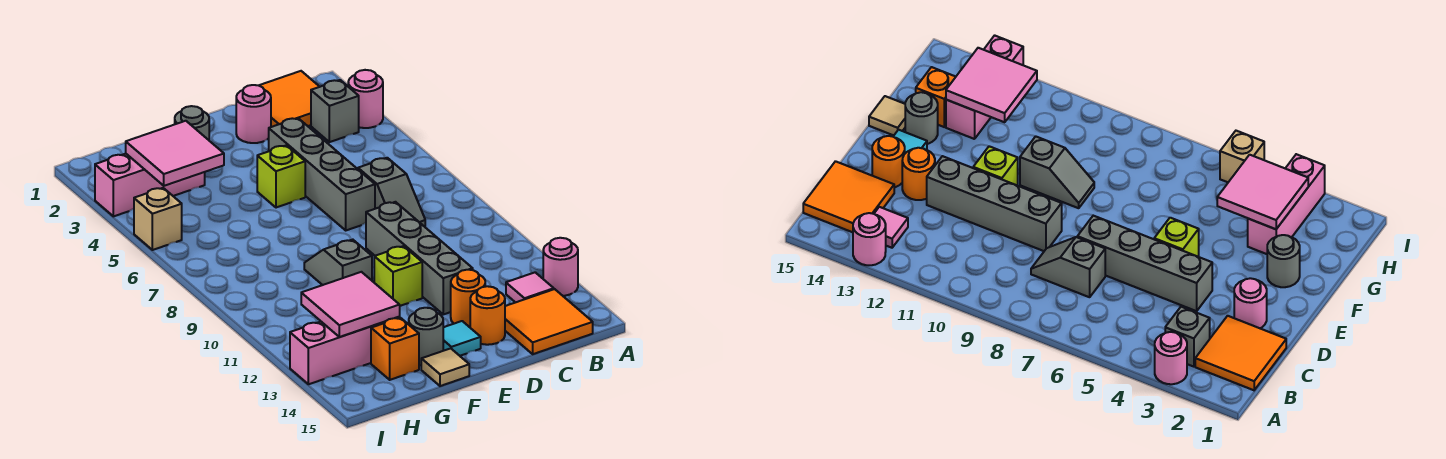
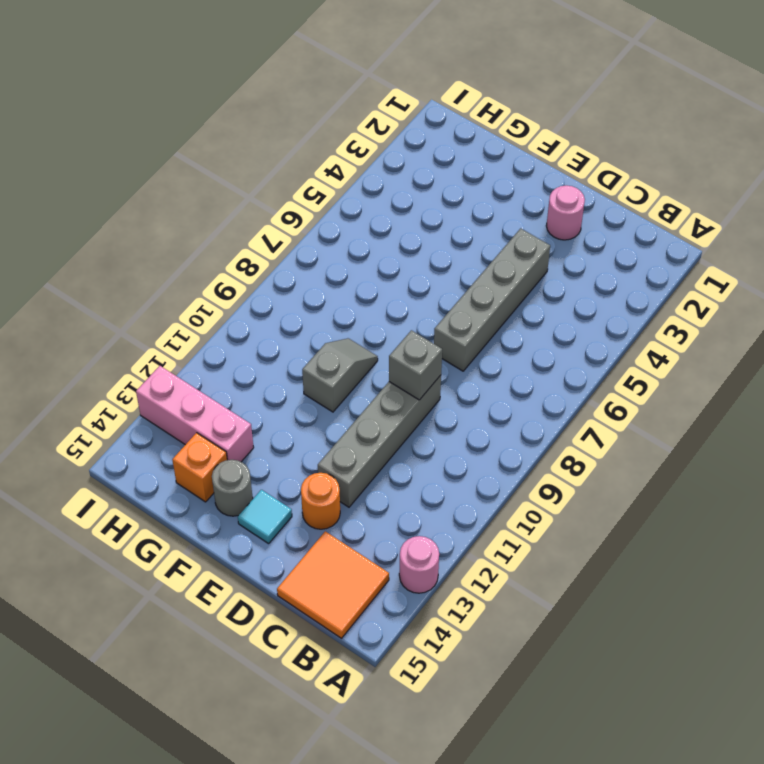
grey brick D9 level 2 -> grey brick B3 level 1
none -> pink round brick A3 level 1
none -> orange tile B1:C2 level 1
none -> pink tile B13 level 1

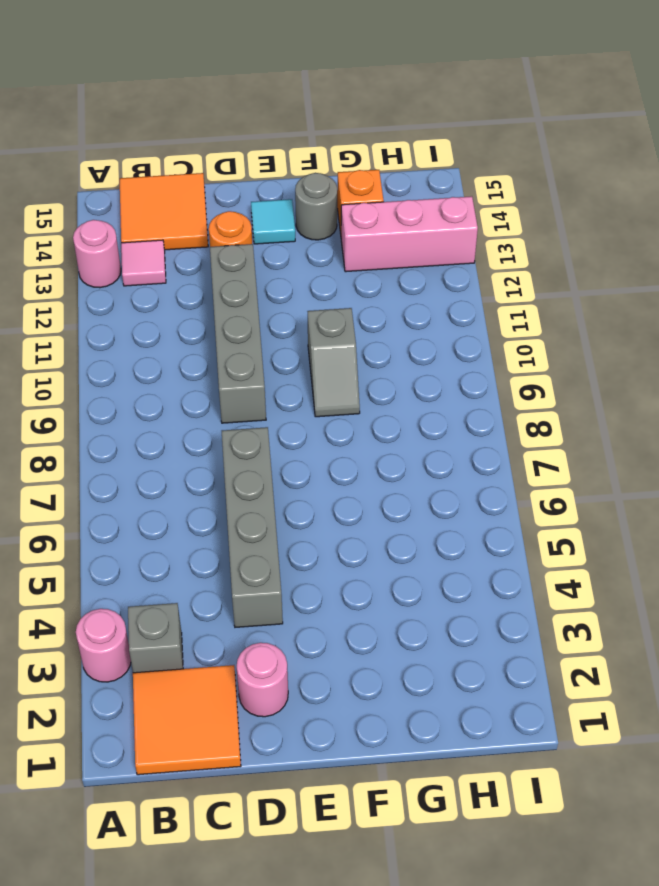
none -> grey slope C7:C8 level 1 top 7
none -> orange round brick D14 level 1
none -> lime brick E5 level 1

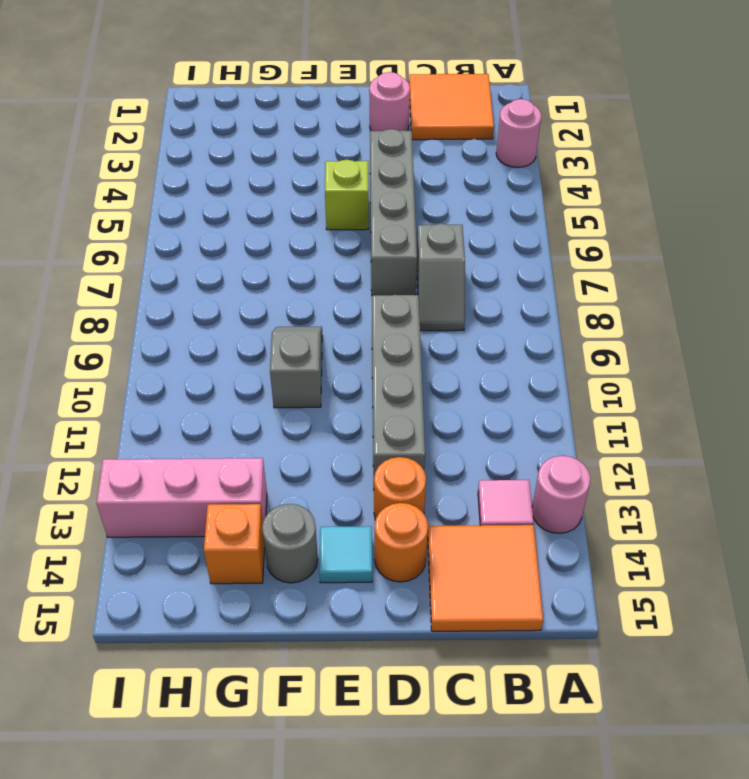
none -> grey brick B3 level 1
none -> lime brick E11 level 1
none -> grey round brick F2 level 1

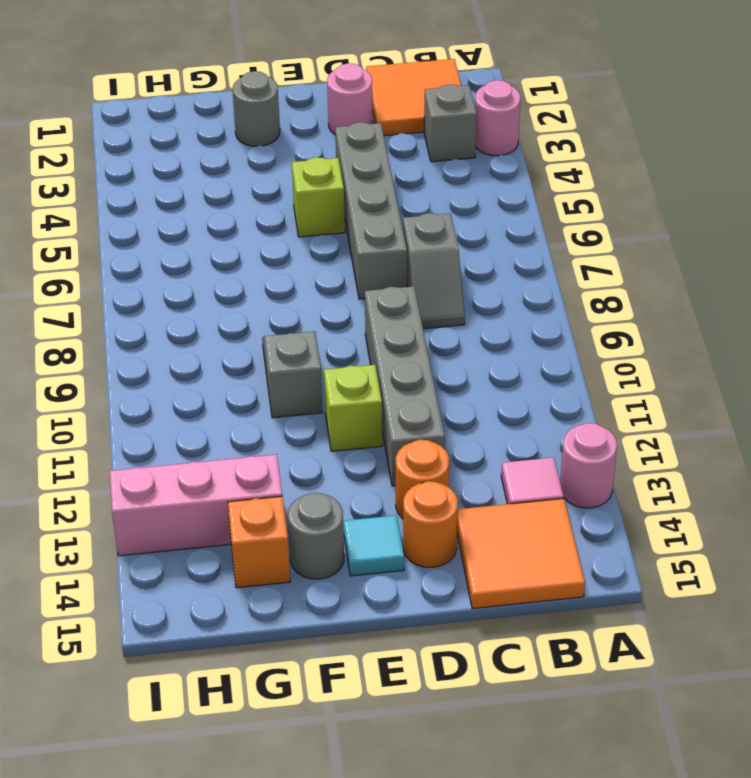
none -> tan tile F15 level 1
none -> pink brick G3:I3 level 1
none -> tan brick I5 level 1

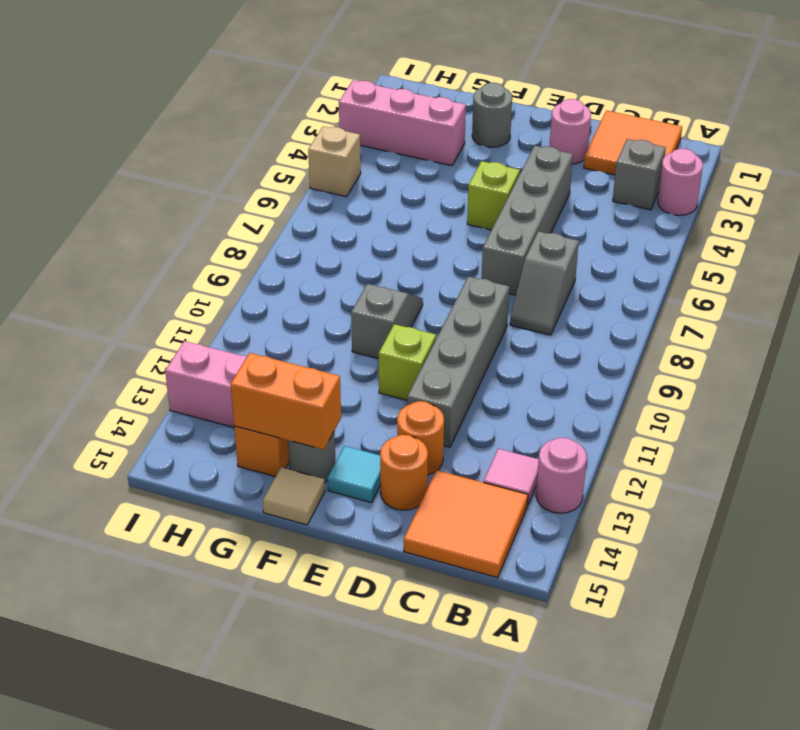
orange brick F14:G14 level 2 -> none
none -> pink tile G3:H4 level 2
none -> pink tile G12:H13 level 2

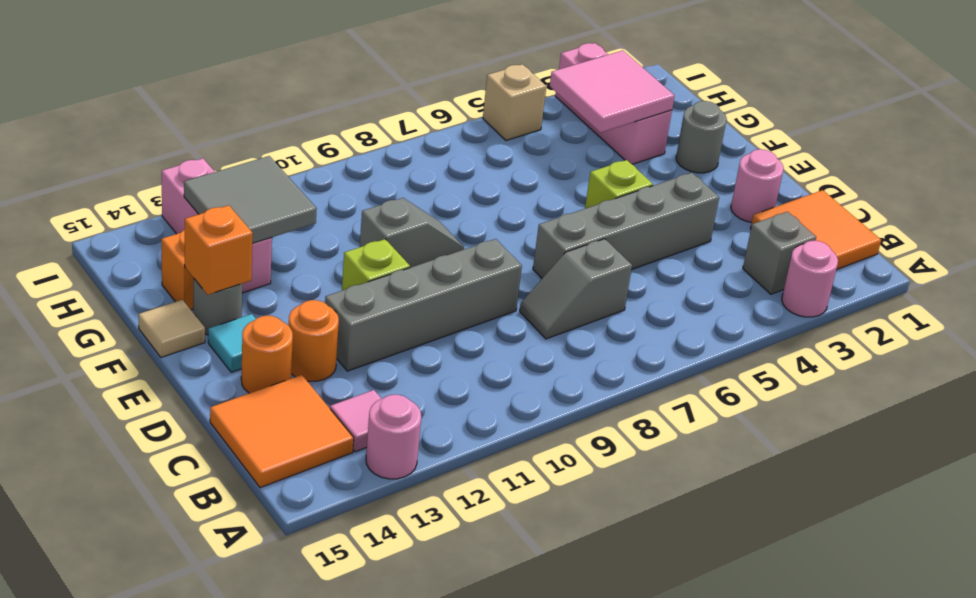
orange brick F14 level 2 -> none
grey tile G12:H13 level 2 -> pink tile G12:H13 level 2

